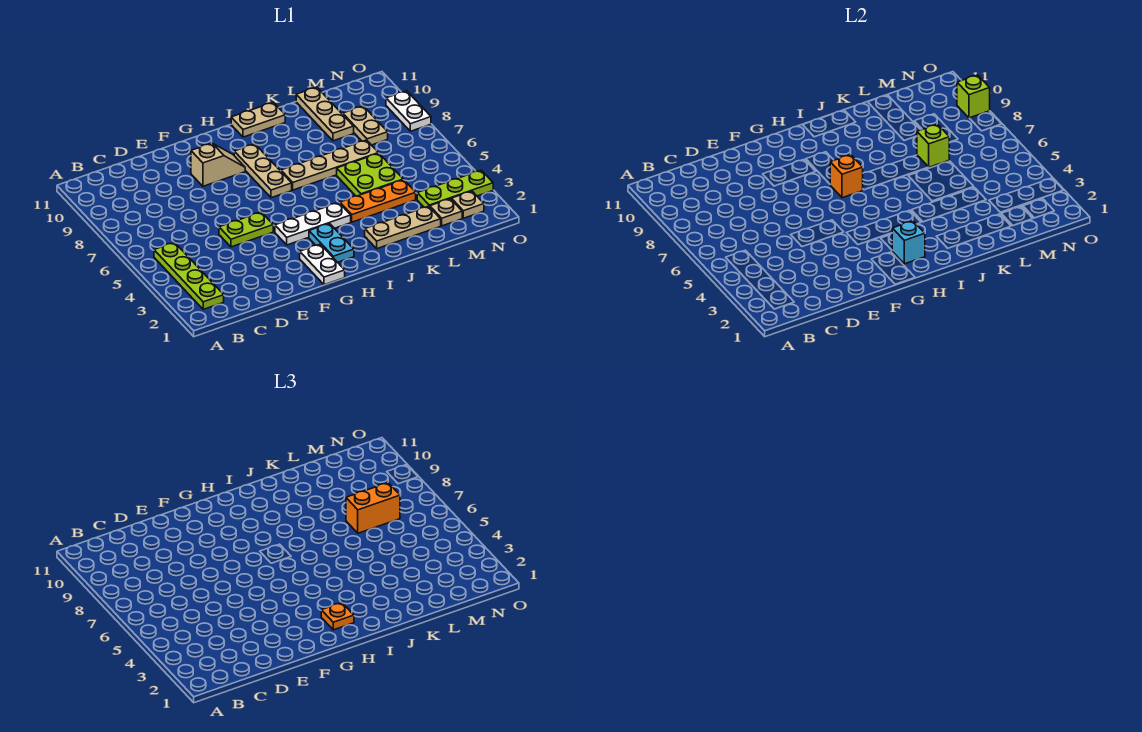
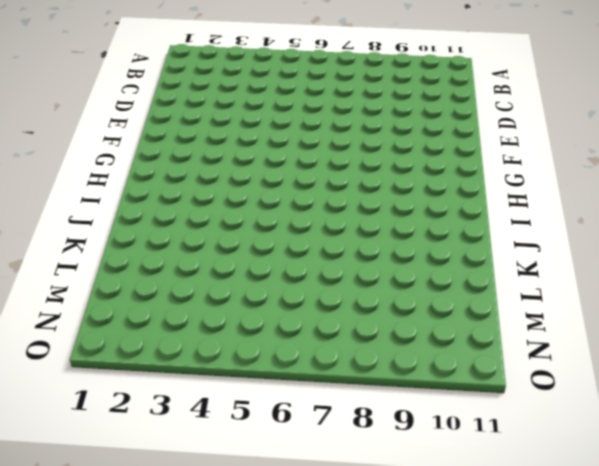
none -> lime plate B2:B5 level 1
none -> lime plate E5:F5 level 1
none -> tan slope F9:G9 level 1 top F

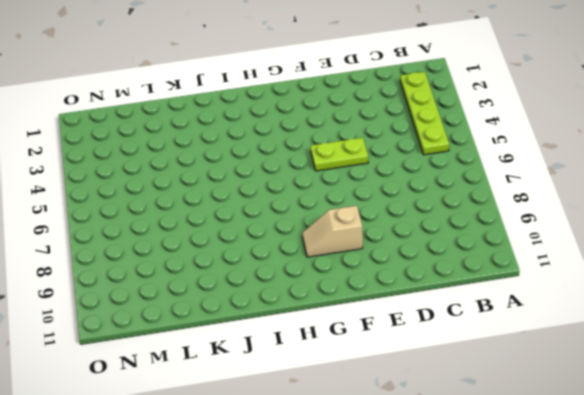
none -> white plate G1:G2 level 1
none -> white plate G4:I4 level 1
none -> cyan plate H2:H3 level 1

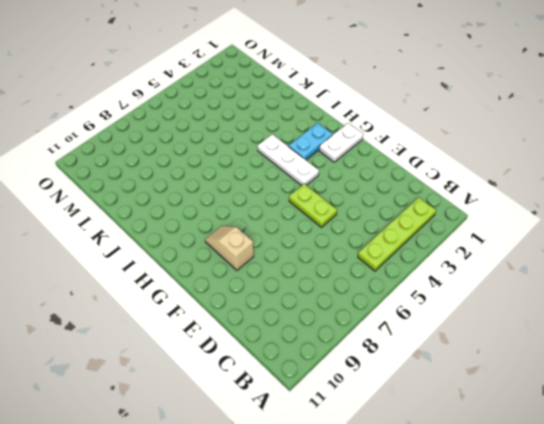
none -> tan plate H7:H9 level 1
none -> tan plate I7:L7 level 1
none -> tan plate I11:J11 level 1

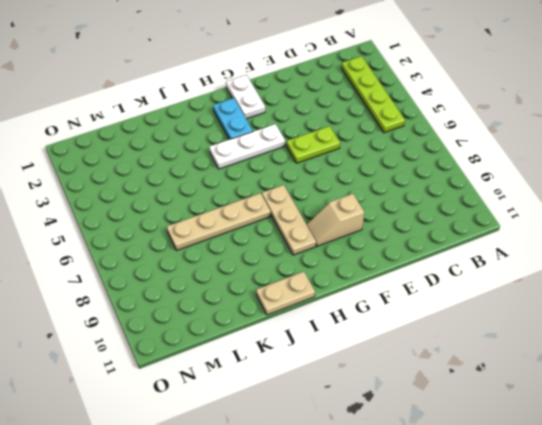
none -> tan plate J2:L2 level 1
none -> orange plate J4:L4 level 1
none -> lime plate K5:L6 level 1

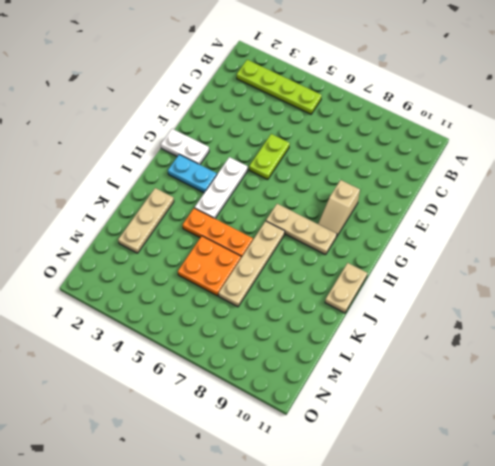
orange plate J4:J6 level 1 -> orange plate J4:L4 level 1
orange plate K5:L6 level 1 -> lime plate K5:L6 level 1
none -> tan plate L9:L11 level 1
none -> tan plate M2 level 1
none -> lime plate M3:O3 level 1

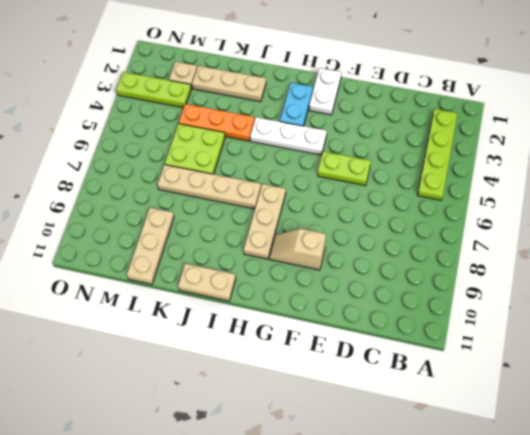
none -> tan plate M8:M9 level 1
none -> tan plate N2 level 1
none -> white plate O8:O9 level 1

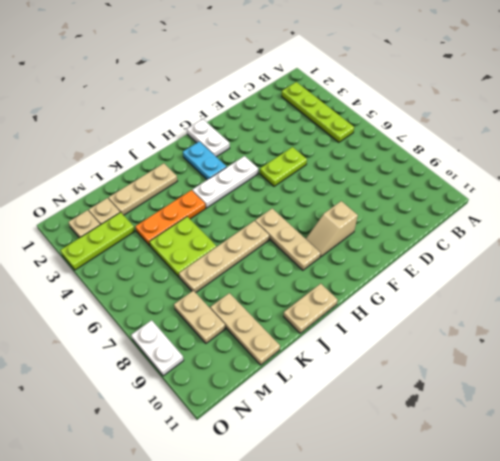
none -> cyan brick H2 level 2
none -> orange brick H7 level 2
none -> lime brick L7 level 2

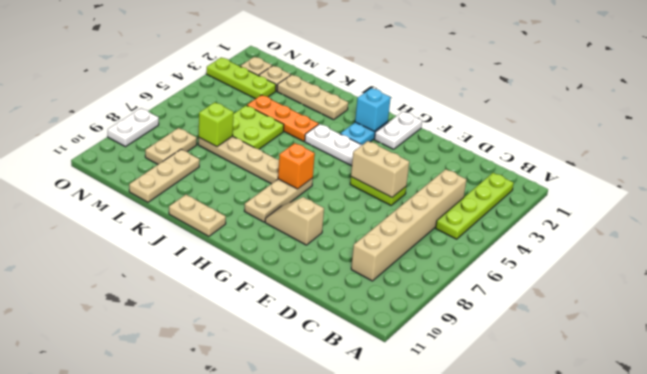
tan brick C4:C9 level 1 -> none
tan brick E5:F5 level 2 -> none
none -> lime brick O9 level 2
none -> orange plate H2 level 3
none -> orange brick L7:M7 level 3

